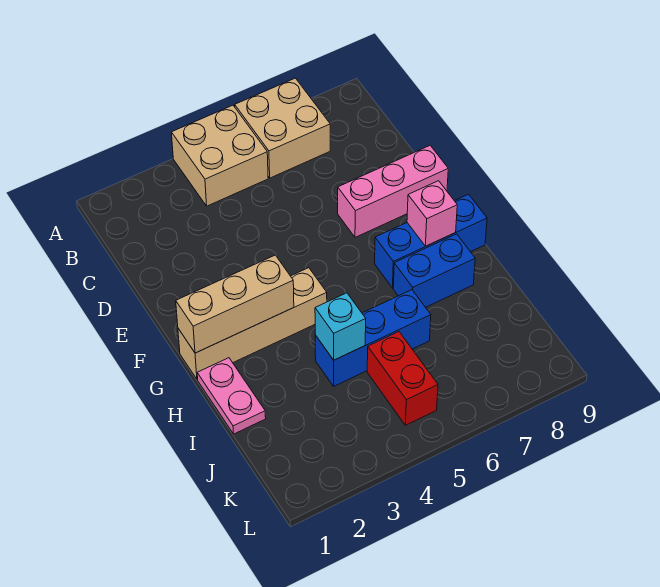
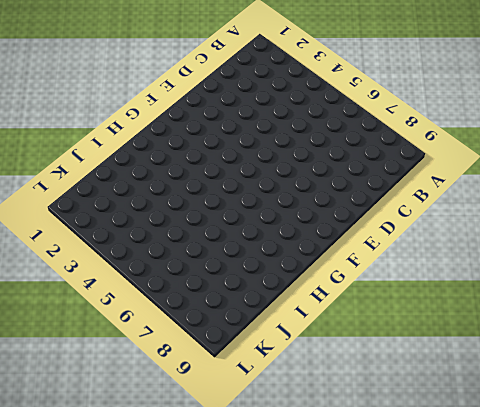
none -> tan brick A4:B5 level 1
none -> tan brick A6:B7 level 1
none -> pink brick E7:E9 level 1

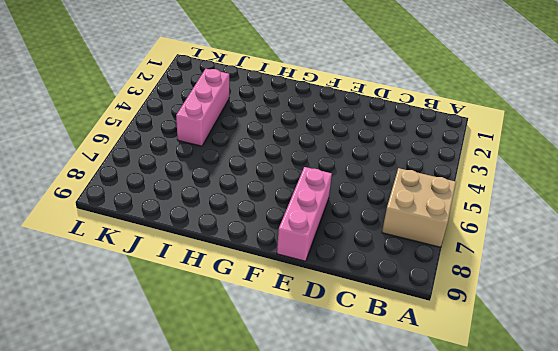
pink brick J3:J5 level 1 -> red brick J5:K5 level 1
none -> tan brick A4:B5 level 1
none -> tan brick G1:G4 level 1
none -> blue brick G7:G9 level 1

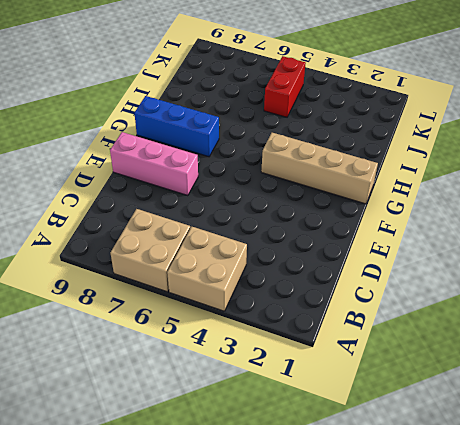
none -> pink plate H1:I1 level 1
none -> blue brick H7:H8 level 1
none -> blue brick I4:I6 level 1

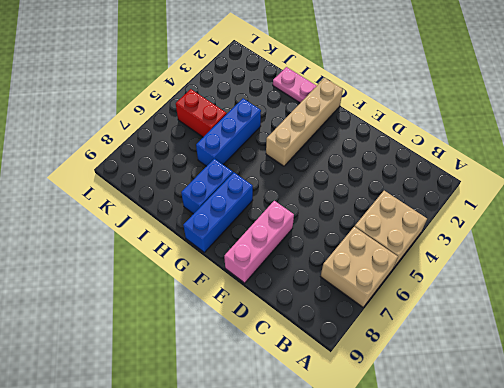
none -> tan brick G1:G3 level 2
none -> pink brick G8 level 2
none -> cyan brick I4 level 2

